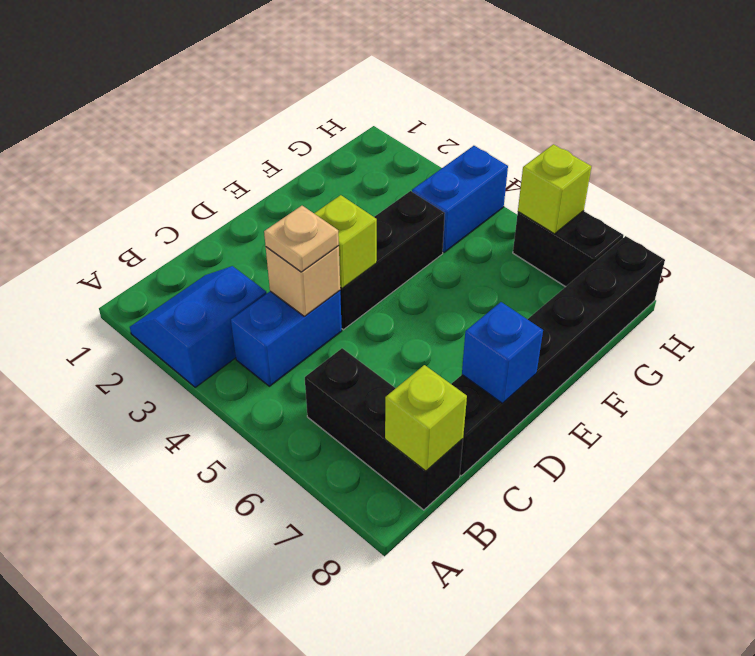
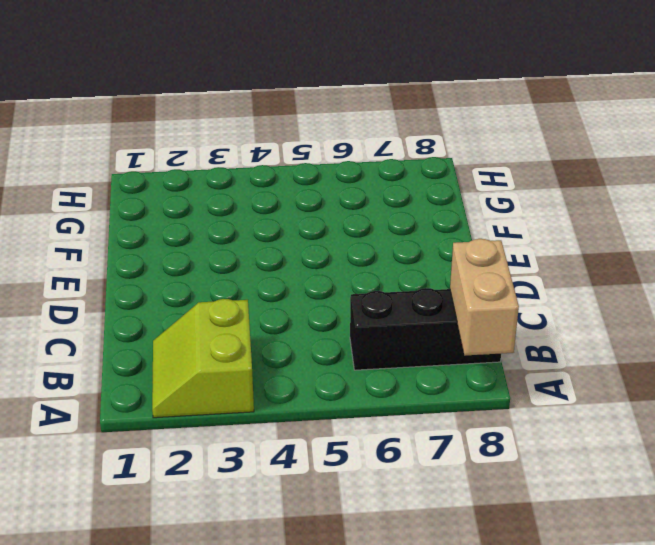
lime slope A2:B3 level 1 top 3 -> blue slope A2:B3 level 1 top 3
tan brick A8:B8 level 2 -> lime brick B8 level 2
none -> blue brick B4:C4 level 1
none -> black brick C8:H8 level 1
none -> black brick D4:F4 level 1

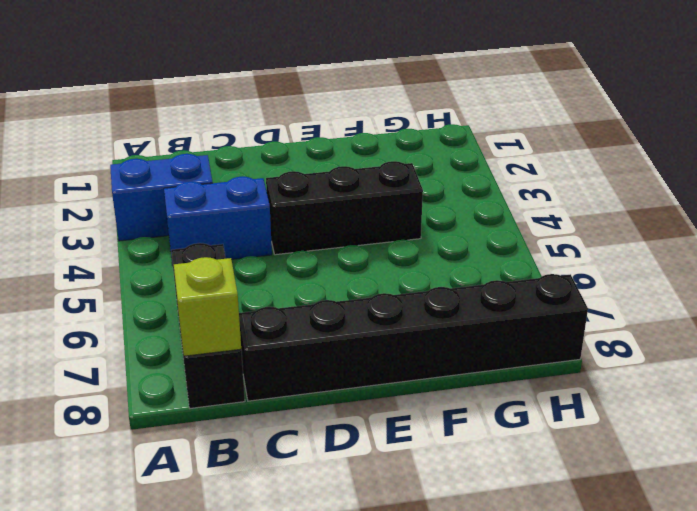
none -> blue brick G4:H4 level 1
none -> black brick H6:H7 level 1
none -> tan brick C4 level 2

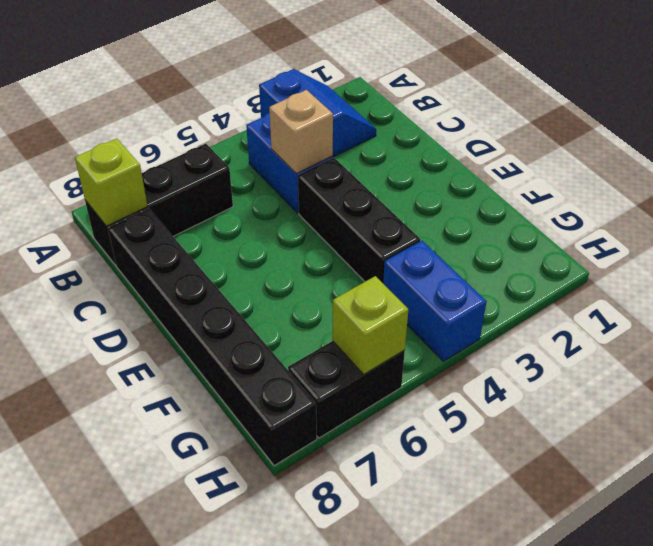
none -> lime brick D4 level 2
none -> blue brick D8 level 2
none -> tan plate C4 level 3

